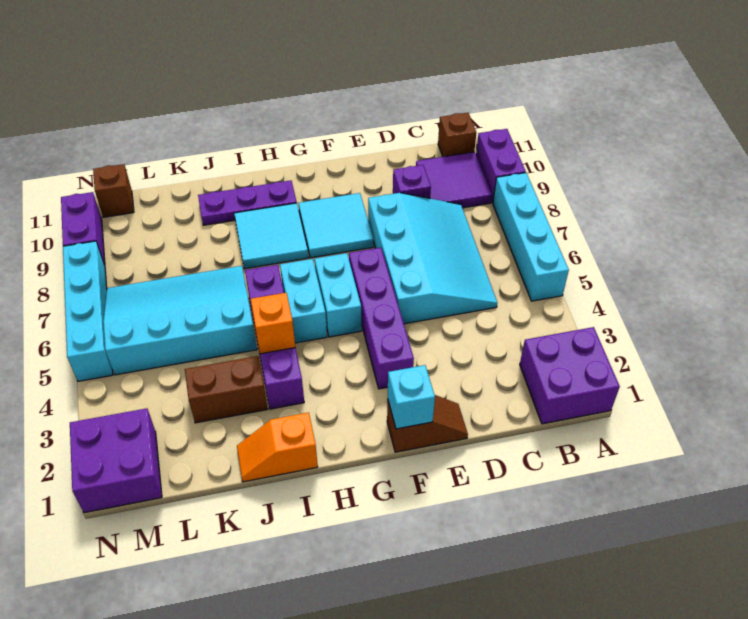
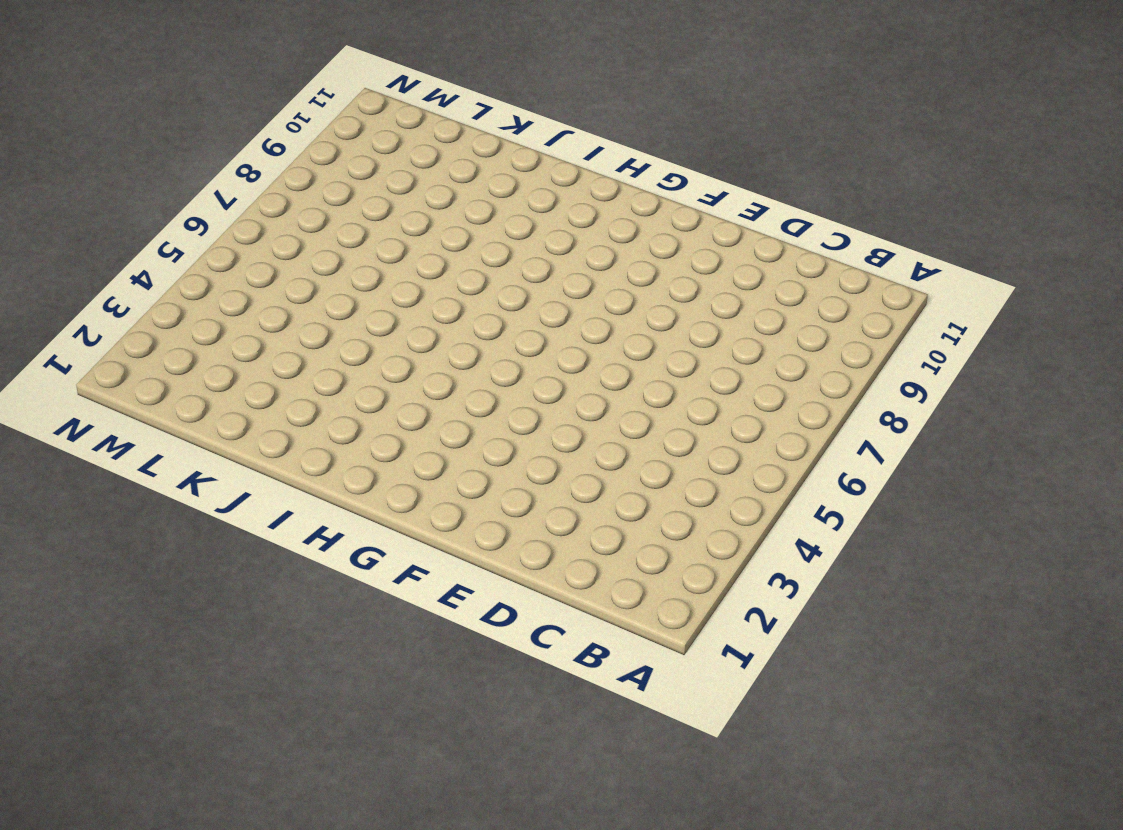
none -> purple brick A1:B2 level 1
none -> cyan brick A5:A8 level 1
none -> purple brick A9:A10 level 1

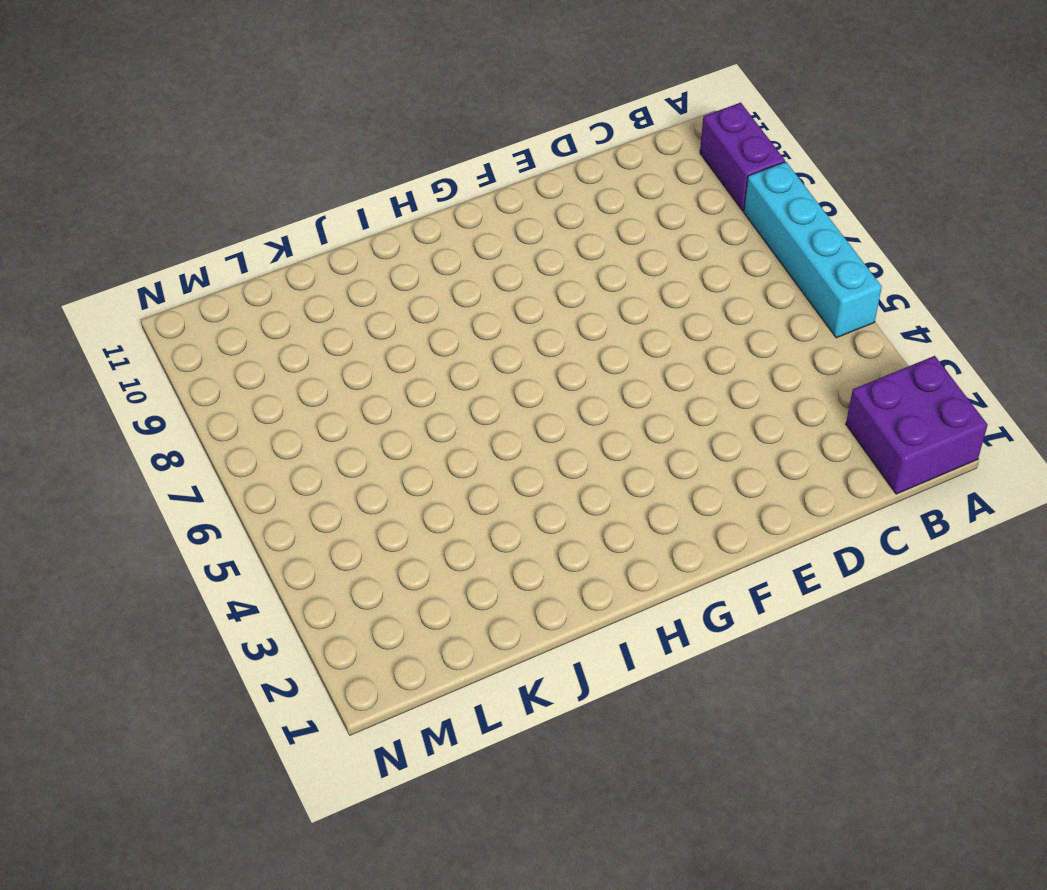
none -> purple tile B9:C10 level 1
none -> brown brick B11 level 1
none -> cyan slope C5:E8 level 1 top E

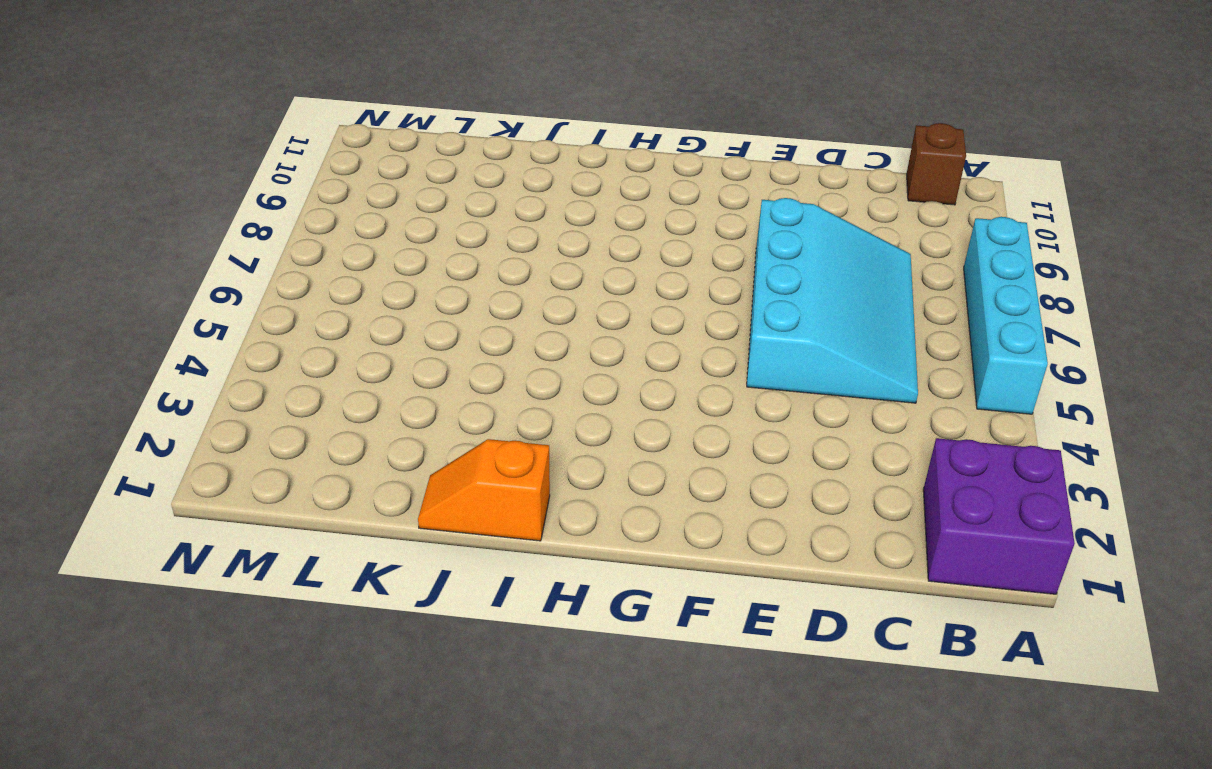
none -> purple brick A9:A10 level 1
none -> purple tile B9:C10 level 1
none -> purple brick D9 level 1

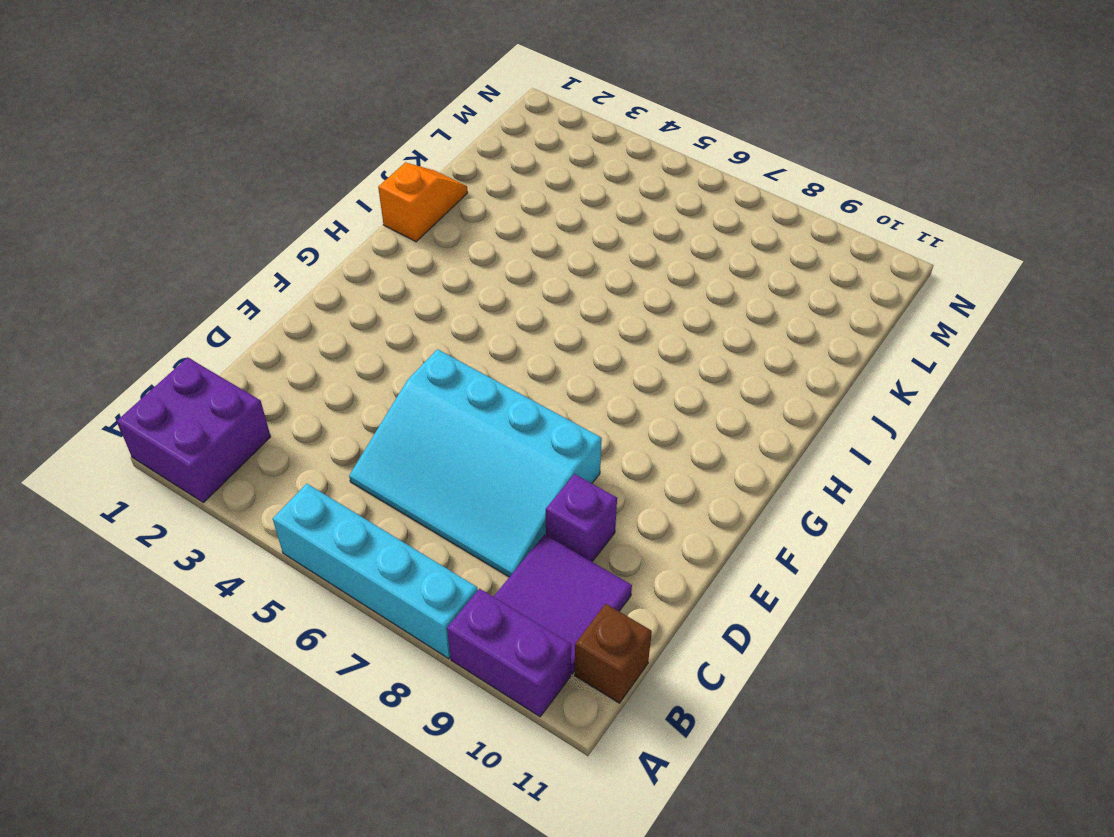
none -> brown slope E1:F1 level 1 top F
none -> purple brick F3:F6 level 1
none -> cyan tile F8:G9 level 1

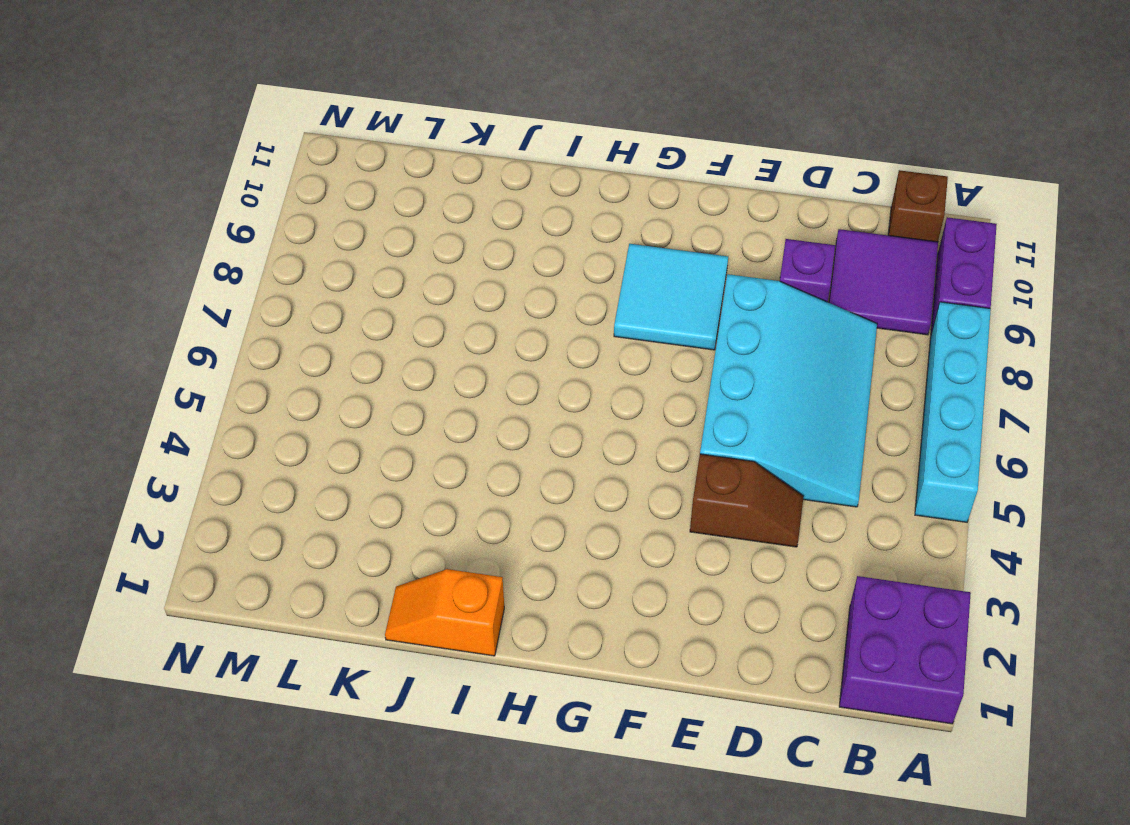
brown slope D4:E4 level 1 top E -> brown slope E1:F1 level 1 top F
none -> purple brick F3:F6 level 1
none -> cyan brick G5:G6 level 1
none -> cyan brick H5:H6 level 1

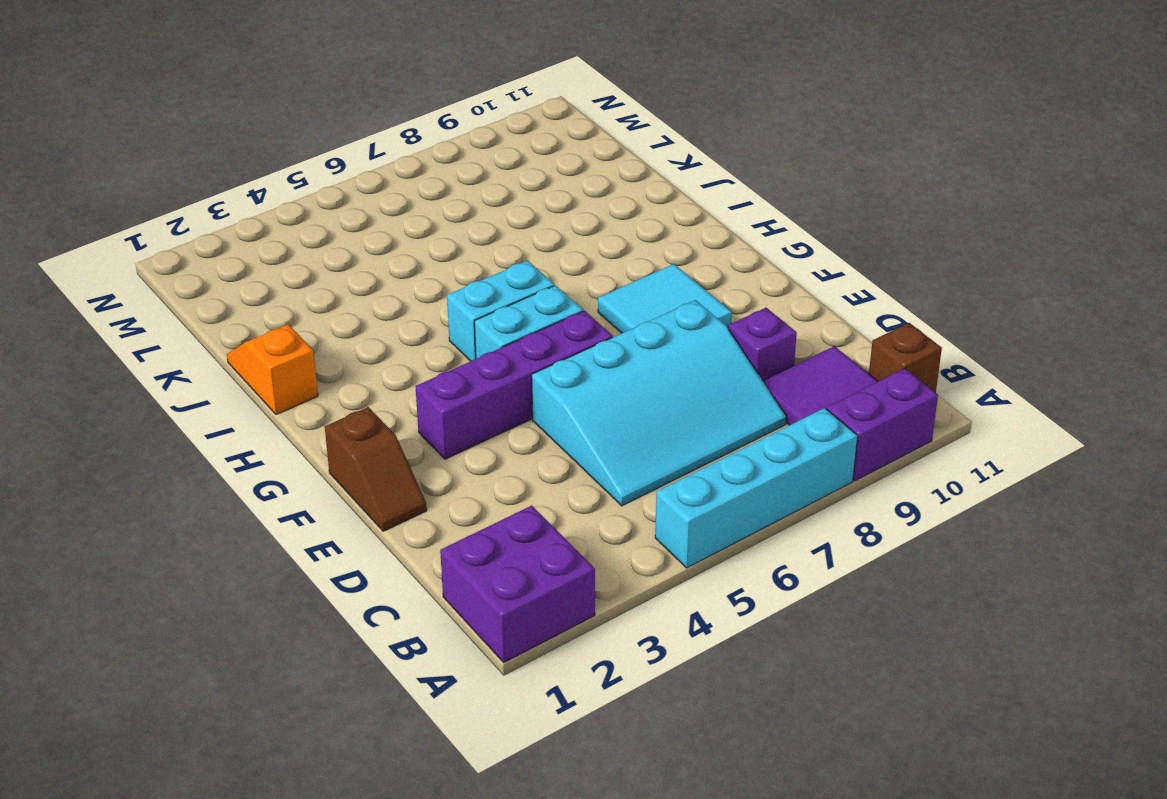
none -> cyan tile H8:I9 level 1
none -> purple plate H10:J10 level 1
none -> purple brick I3:I6 level 1

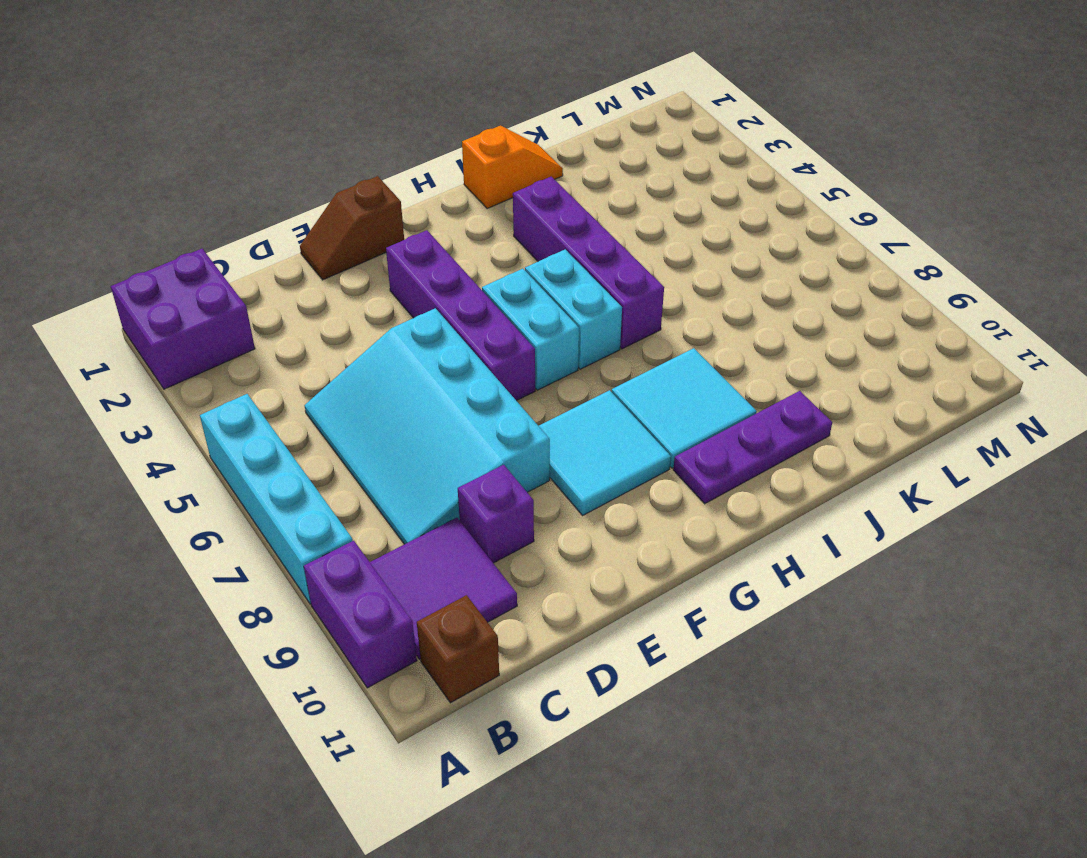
none -> brown brick J3:K3 level 1
none -> cyan slope J5:M7 level 1 top 5
none -> purple brick M1:N2 level 1

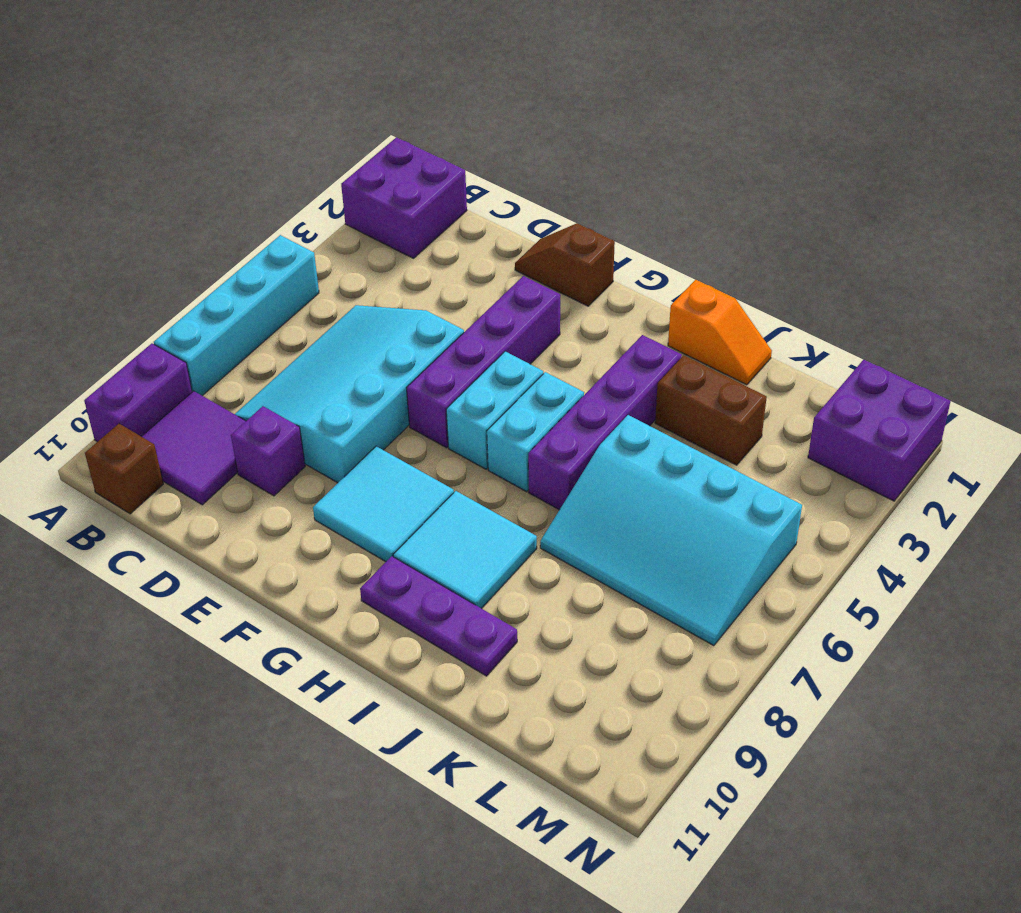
none -> brown brick M11 level 1
none -> cyan brick N5:N8 level 1
none -> purple brick N9:N10 level 1

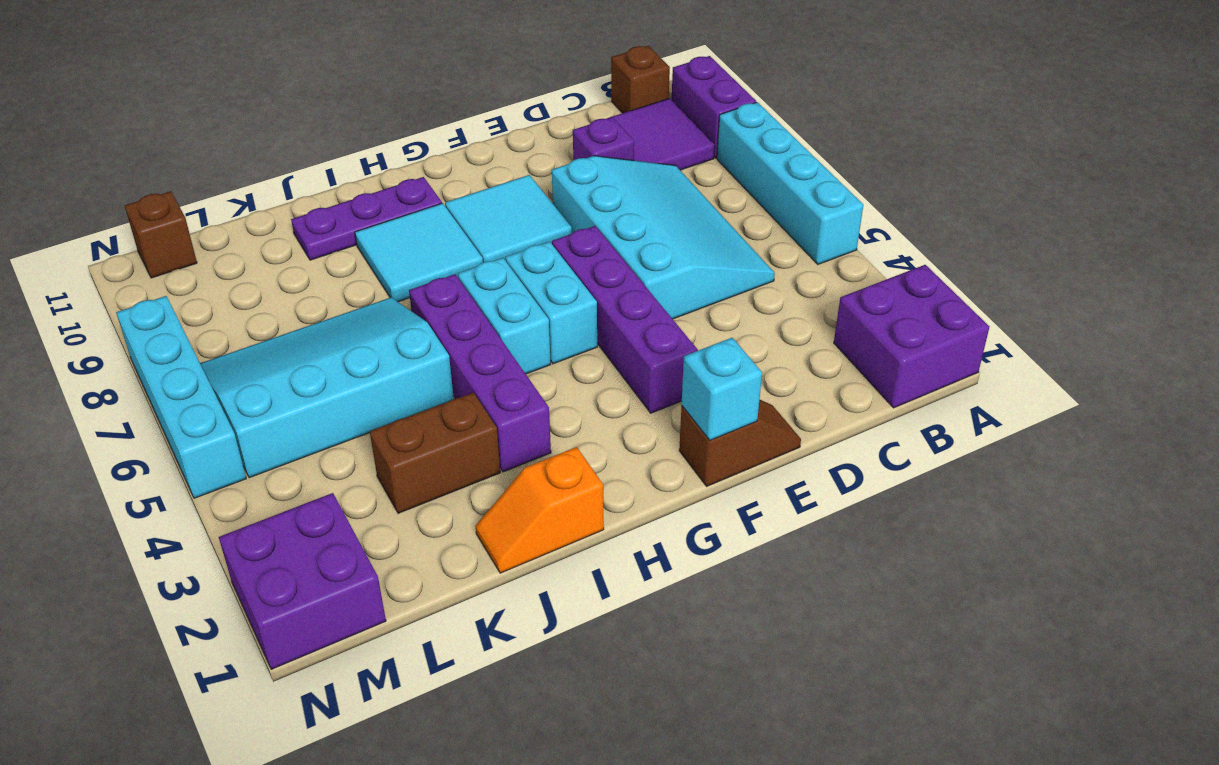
none -> purple brick N9:N10 level 1
none -> orange brick I4 level 2

